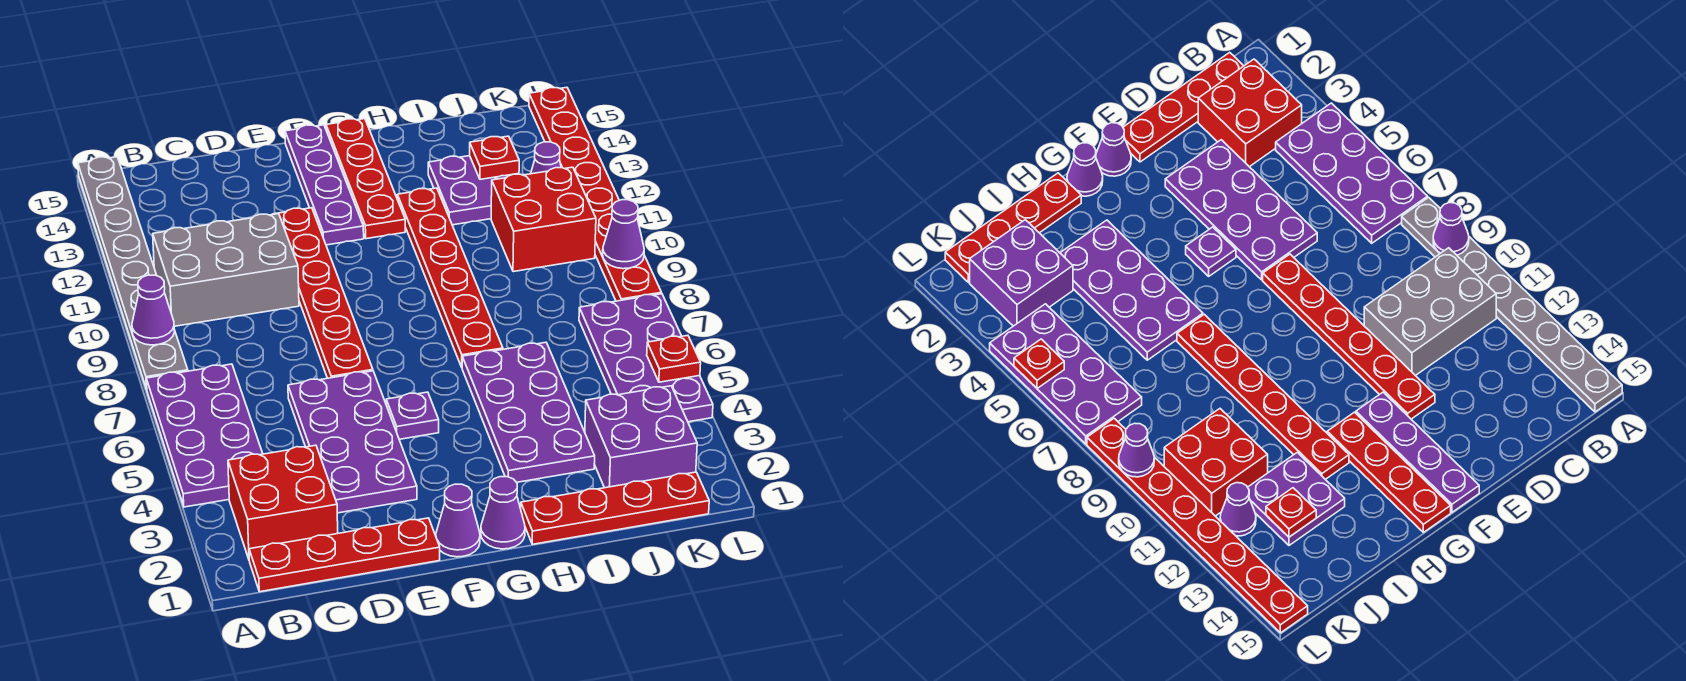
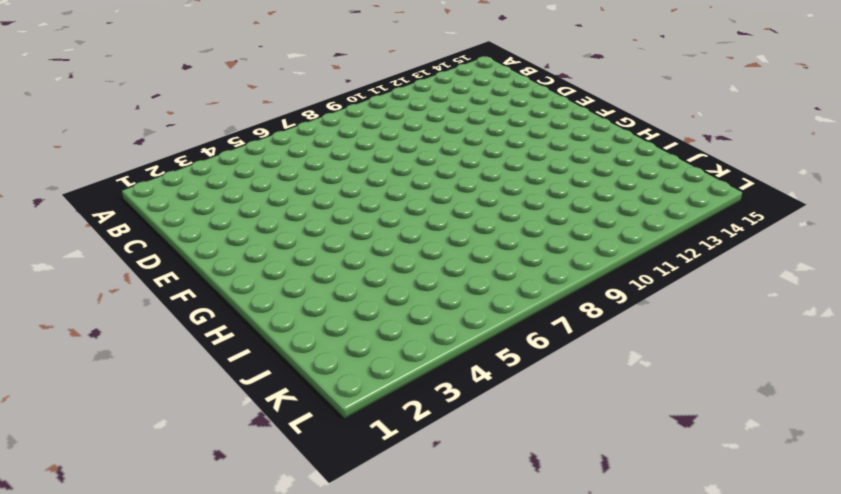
none -> purple plate A4:B7 level 1
none -> grey plate A8:A15 level 1
none -> red plate B1:E1 level 1

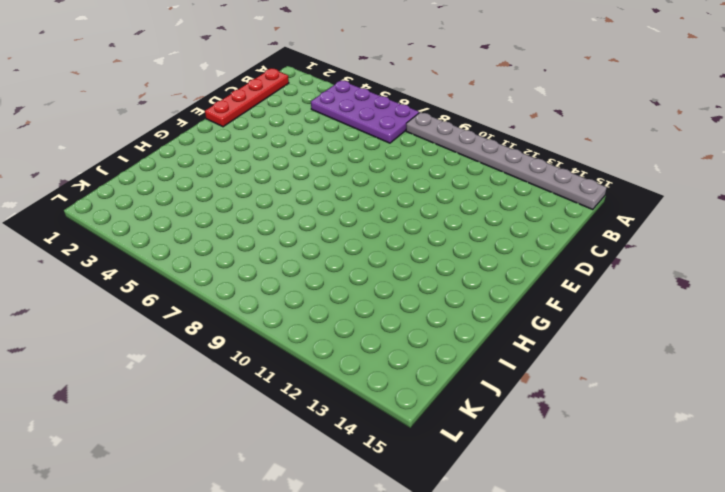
none -> red brick B2:C3 level 1
none -> grey brick B10:D11 level 1
none -> purple plate D3:E6 level 1

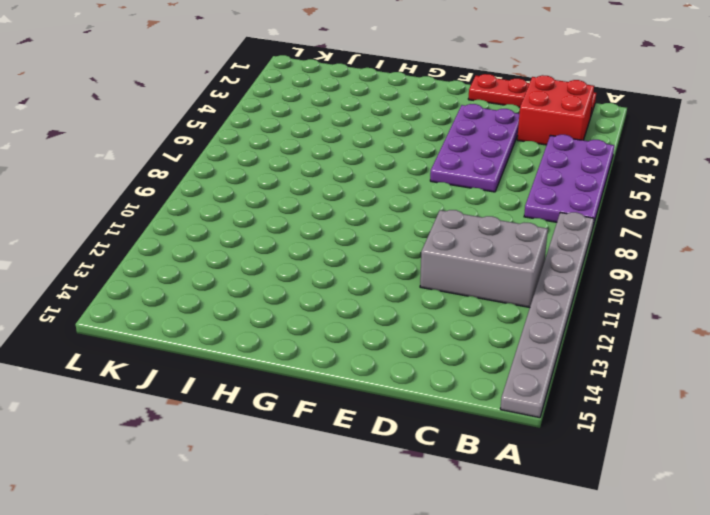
none -> red plate E7:E12 level 1
none -> purple cone F1 level 1
none -> purple plate F5 level 1

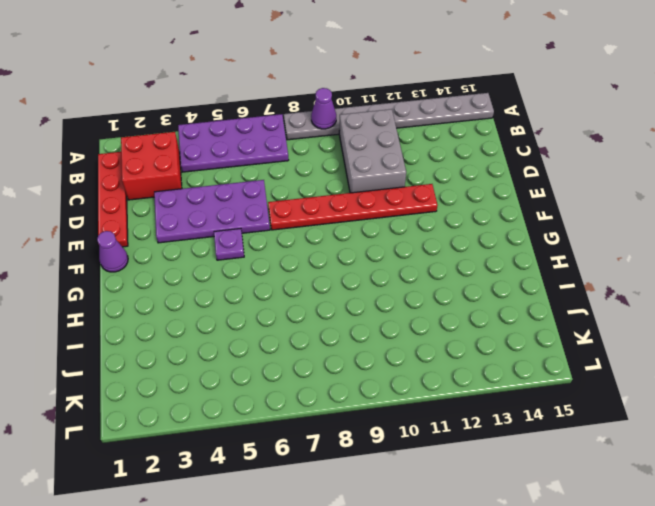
none -> purple plate F12:F15 level 1
none -> purple cone G1 level 1
none -> red plate G12:G15 level 1

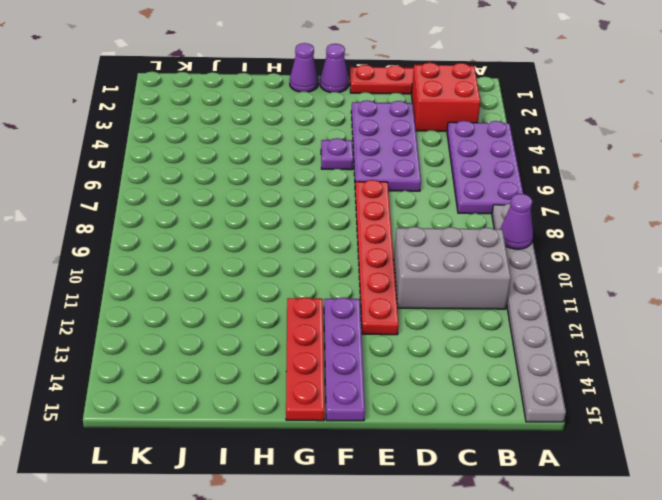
none -> red plate H1:K1 level 1
none -> purple plate H3:I6 level 1
none -> red plate H7:H12 level 1

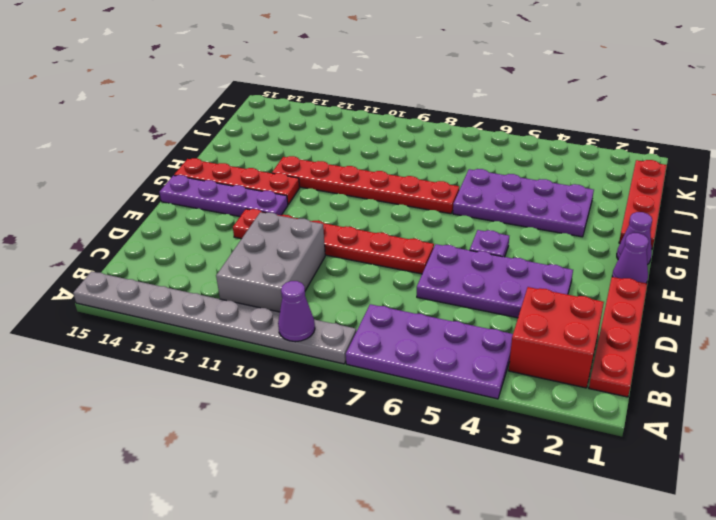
none -> purple plate I12:J13 level 1
none -> purple brick J2:K3 level 1
none -> red brick J10:K11 level 1

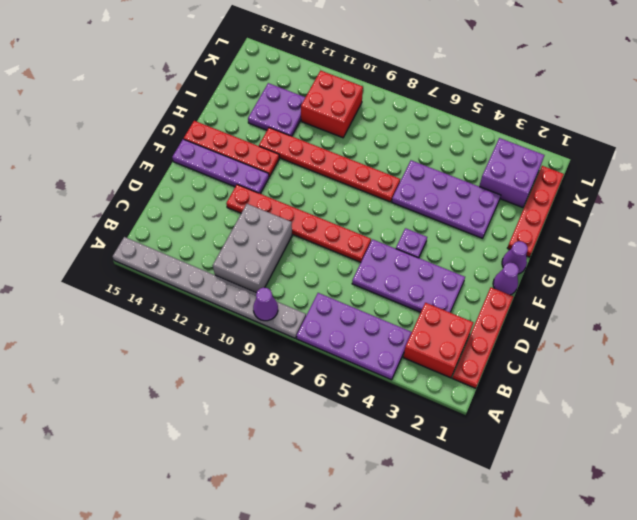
none -> purple plate K4:L7 level 1
none -> purple cone K12 level 1
none -> red plate L8:L15 level 1

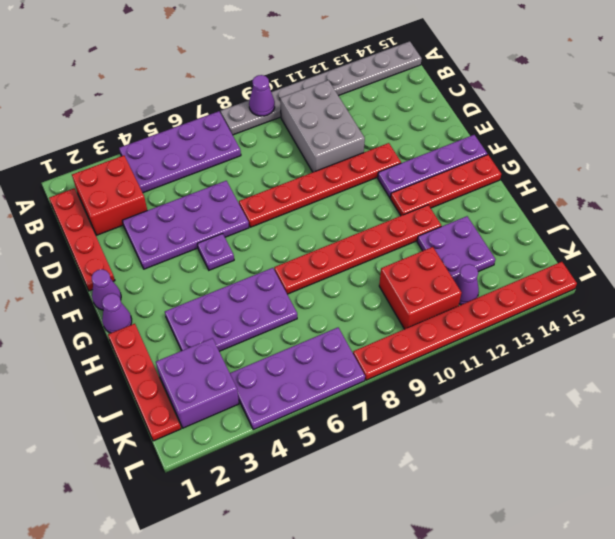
none -> red plate J13 level 2
none -> red plate L5 level 2
none -> purple cone L9 level 2

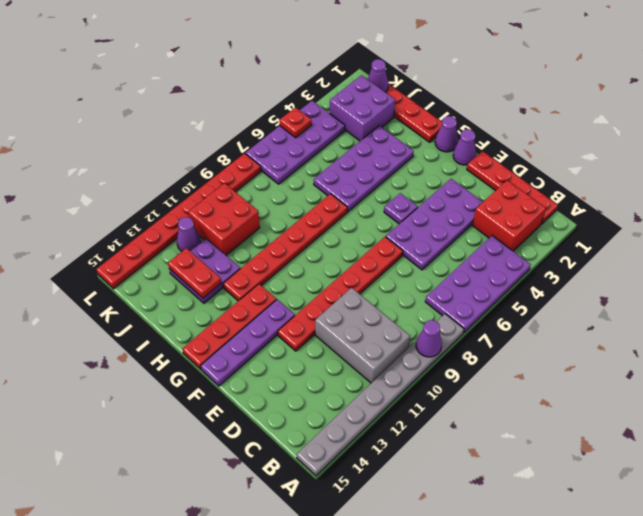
red plate I13:J13 level 2 -> red plate J13 level 2
purple cone K1 level 2 -> purple cone L9 level 2

